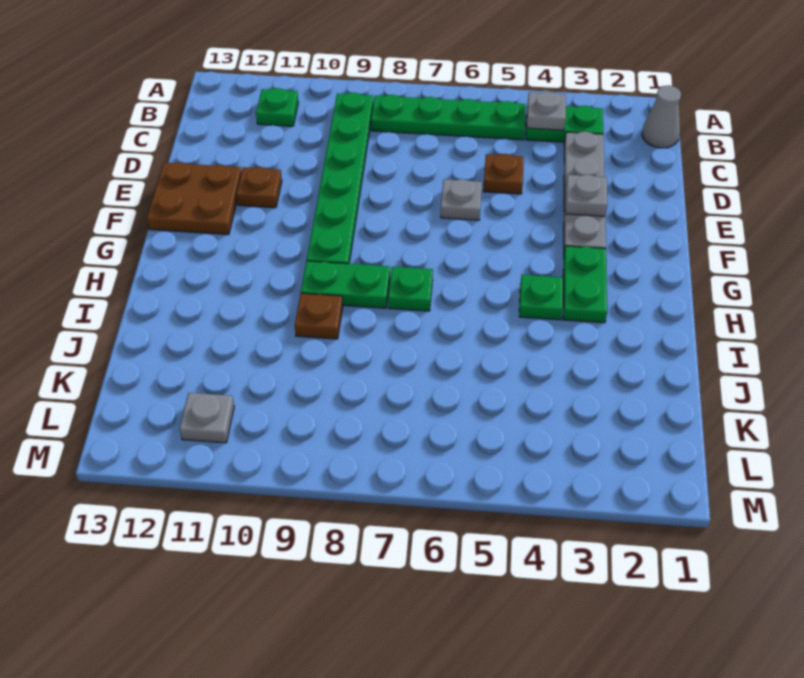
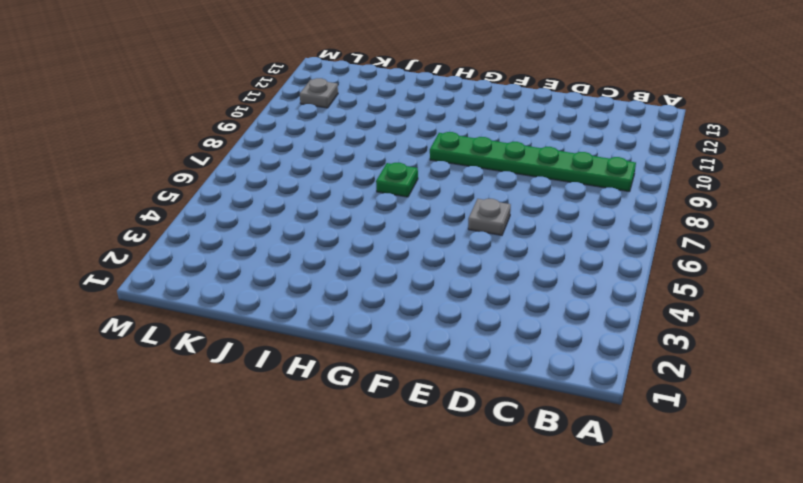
none -> grey cone B1 level 1
none -> green plate B3:B4 level 1
none -> green plate B5:B8 level 1

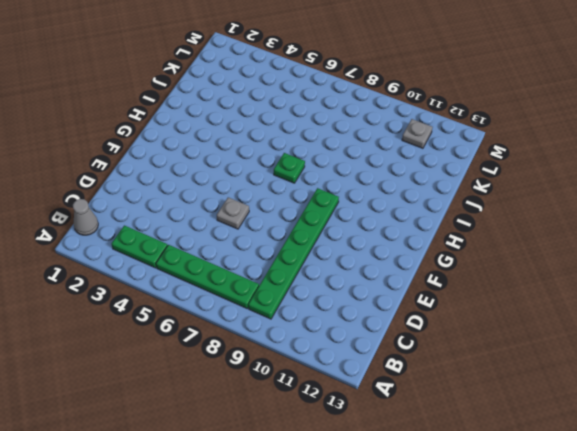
none -> green plate B11 level 1
none -> grey plate C3:F3 level 1
none -> brown plate D5 level 1

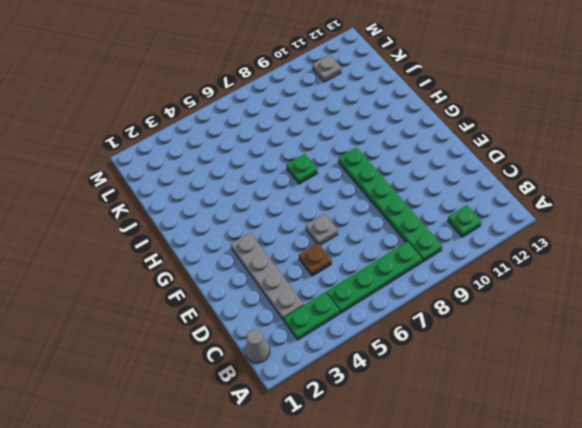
none -> brown plate E11 level 1
none -> brown plate E12:F13 level 1
none -> green plate G3:H3 level 1

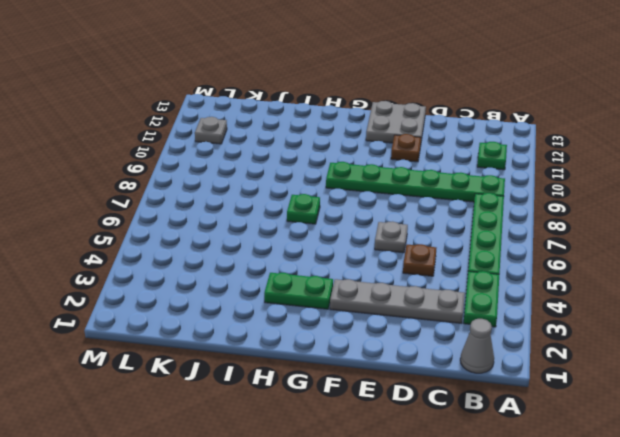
grey plate E12:F13 level 1 -> brown plate E12:F13 level 1
none -> green plate H4 level 1
none -> green plate H8:H9 level 1
none -> brown plate I9 level 1

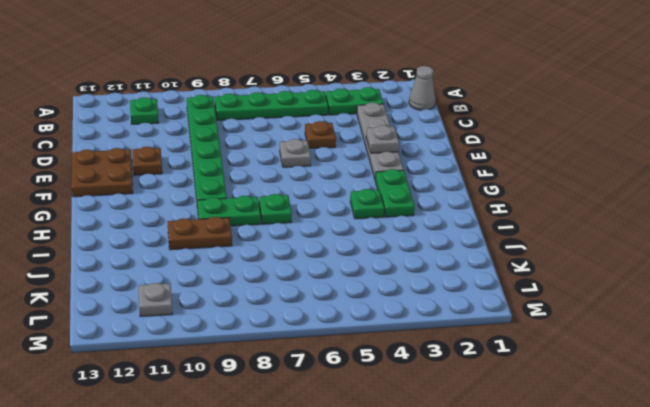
brown plate I9:I10 level 1 -> brown plate I9 level 1
none -> grey plate B4 level 2

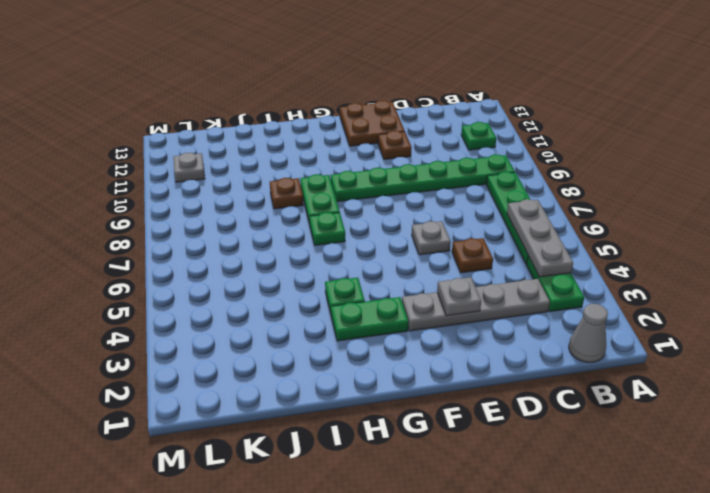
grey plate B4:B6 level 2 -> grey plate B4 level 2

